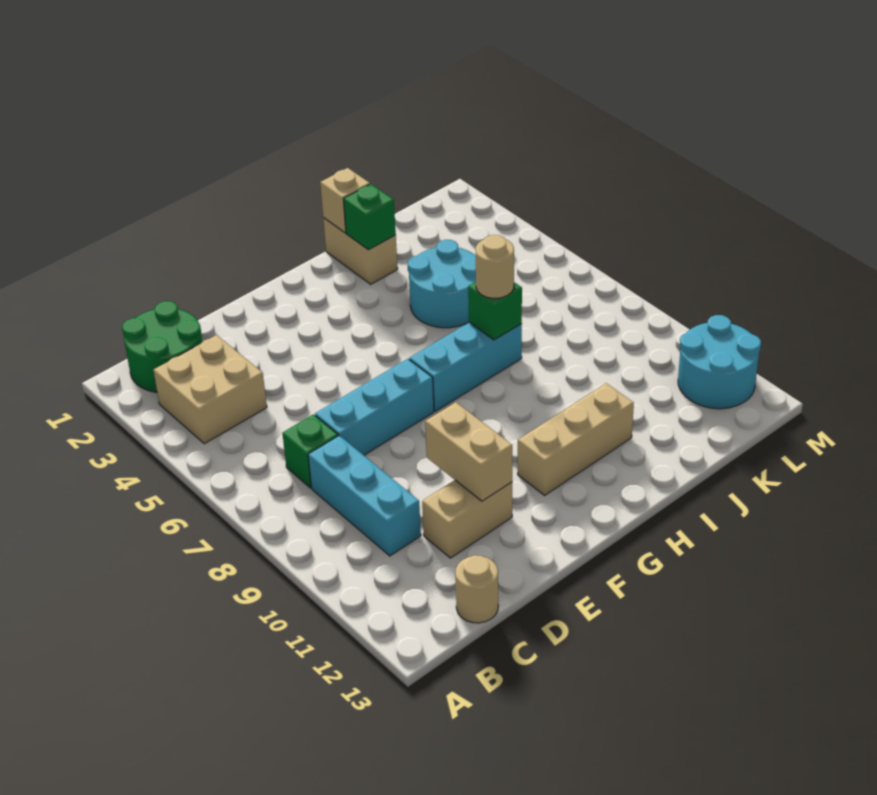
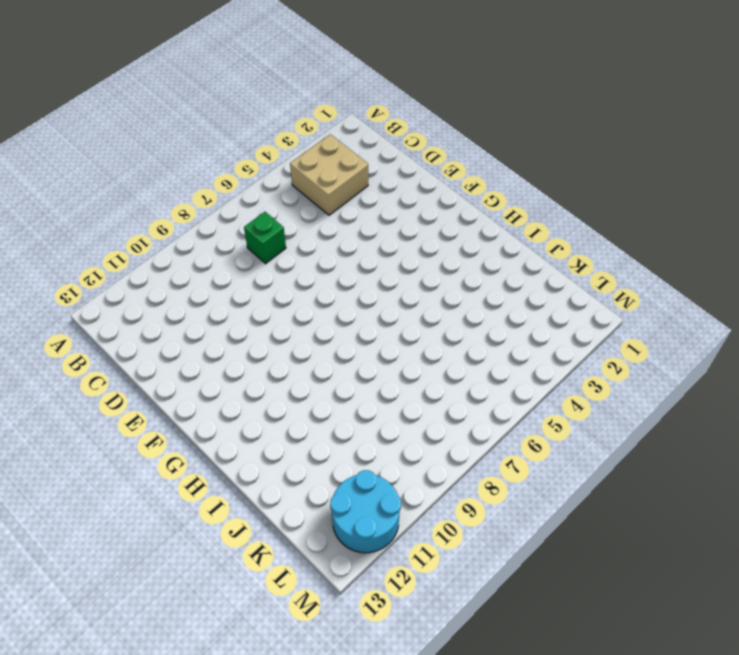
none -> green round brick B1:C2 level 1
none -> cyan brick C8:C10 level 1
none -> tan round brick C13 level 1

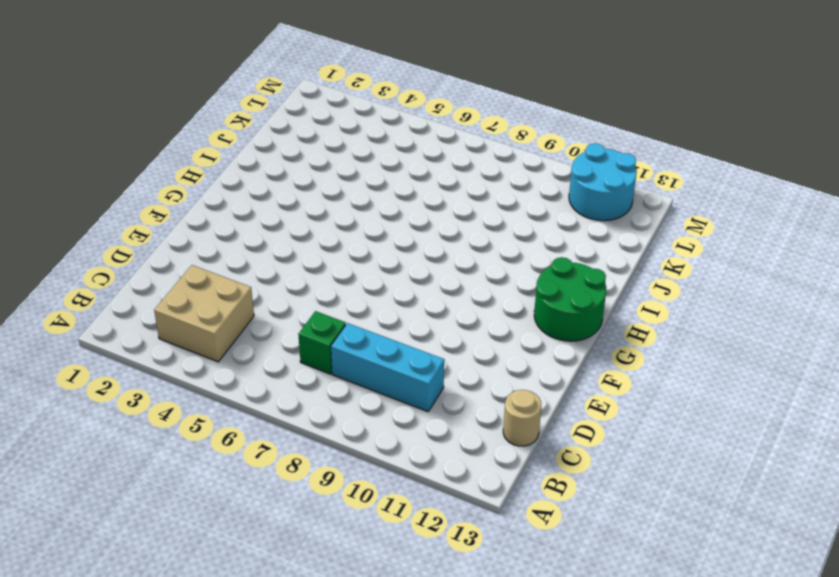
green round brick G12:H13 level 1 -> green round brick B1:C2 level 1
none -> cyan brick D7:F7 level 1
none -> tan brick D11:E11 level 1
none -> cyan brick G7:I7 level 1

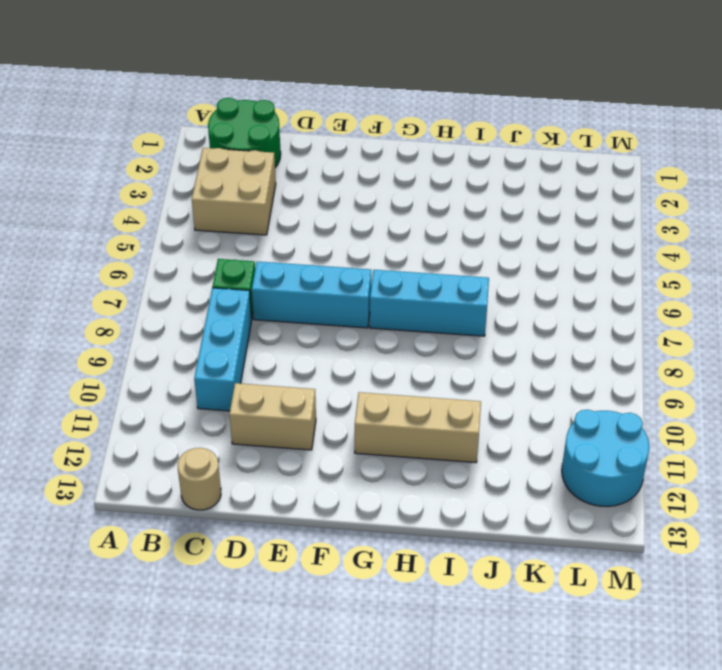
none -> tan brick I1:I2 level 1
none -> cyan round brick I4:J5 level 1
none -> tan brick E10:E11 level 2

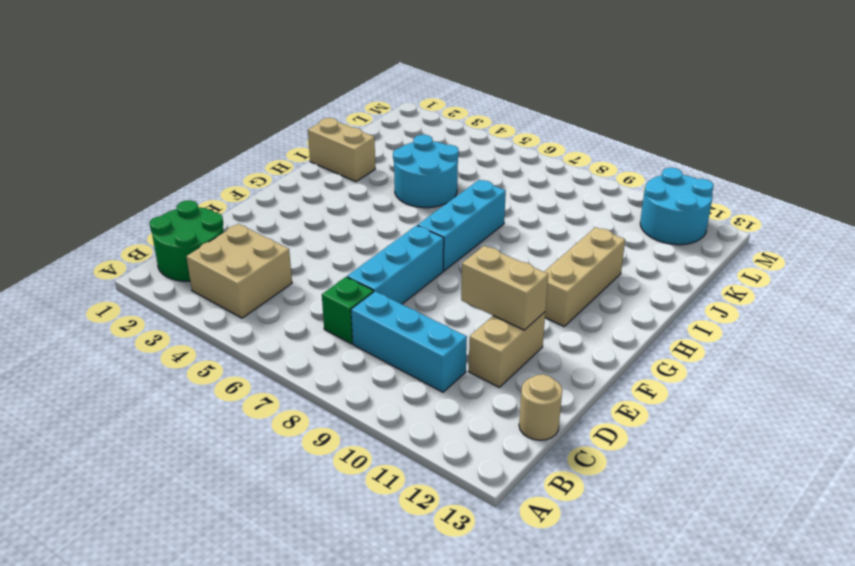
none -> tan brick I1 level 2
none -> green brick I2 level 2
none -> green brick I7 level 2

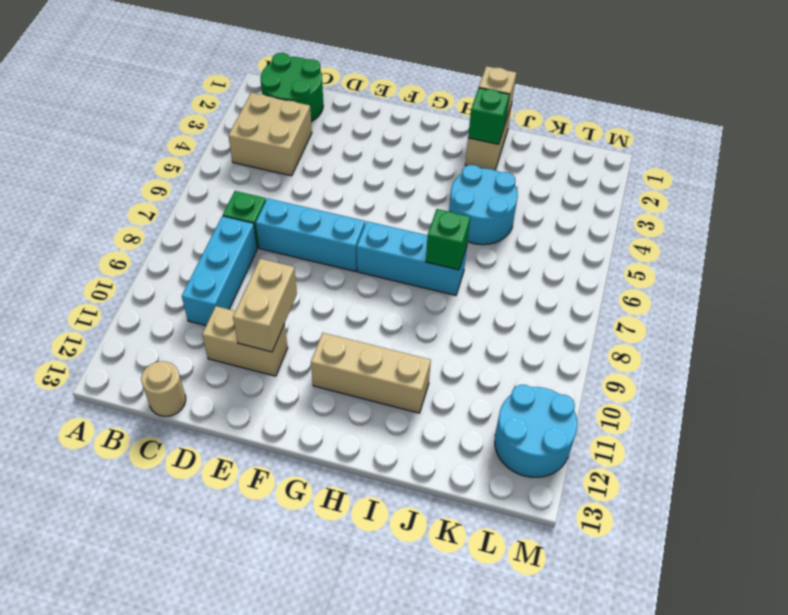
none -> tan round brick I7 level 3

